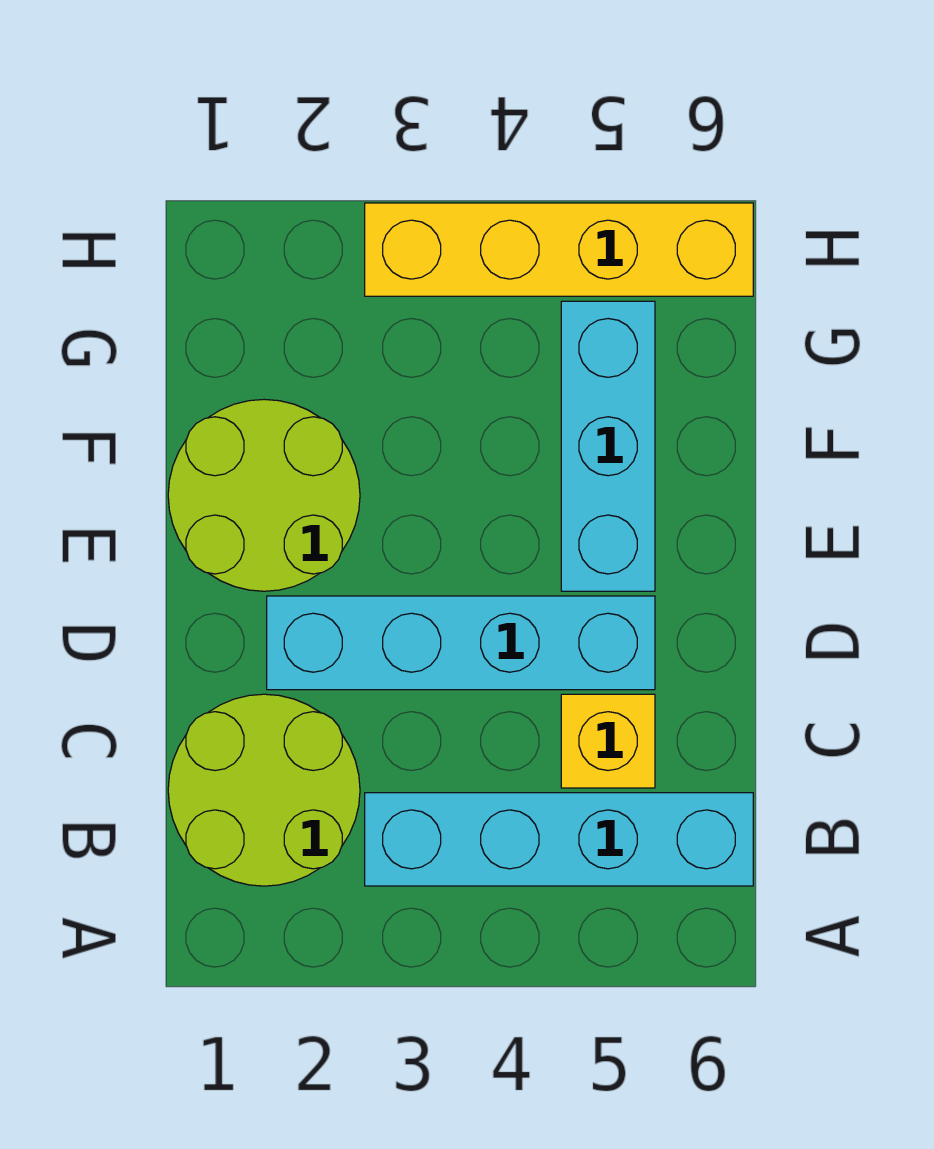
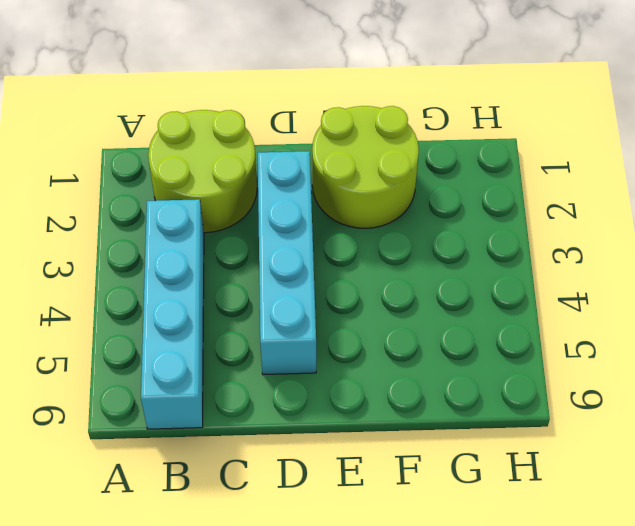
none -> yellow brick C5 level 1
none -> cyan brick E5:G5 level 1

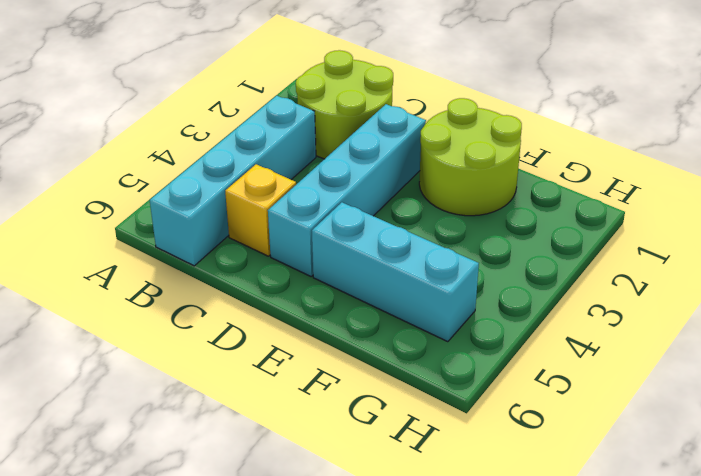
none -> yellow brick H3:H6 level 1

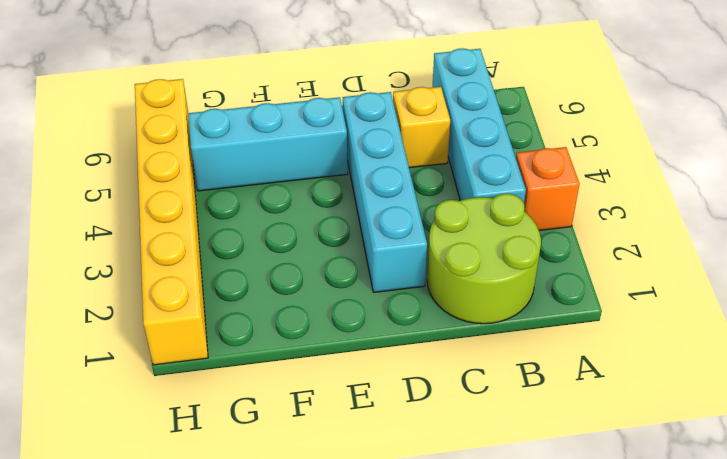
orange brick A3 level 1 -> none
yellow brick H1:H6 level 1 -> yellow brick H3:H6 level 1
none -> lime round brick E1:F2 level 1

